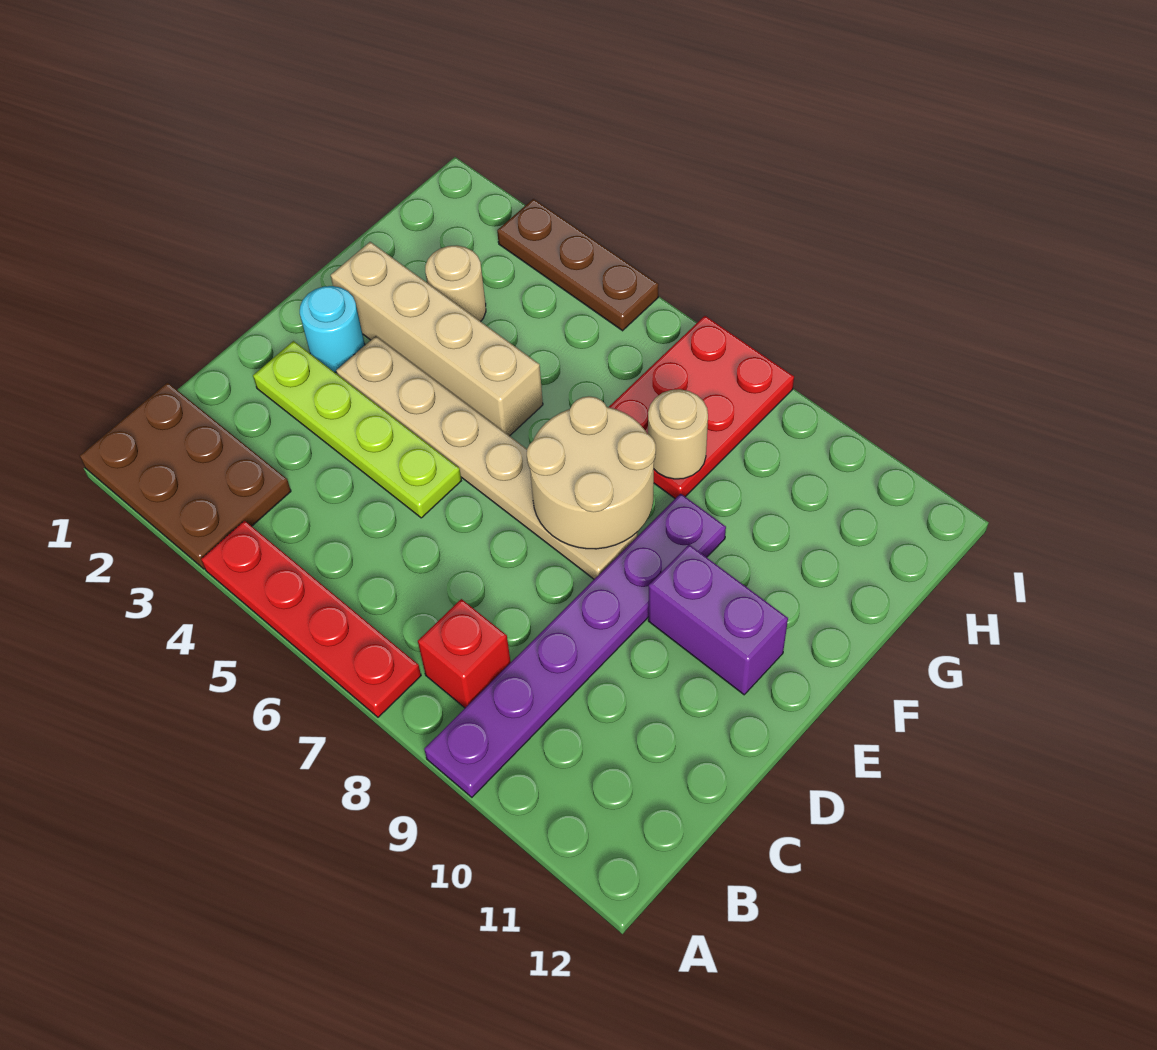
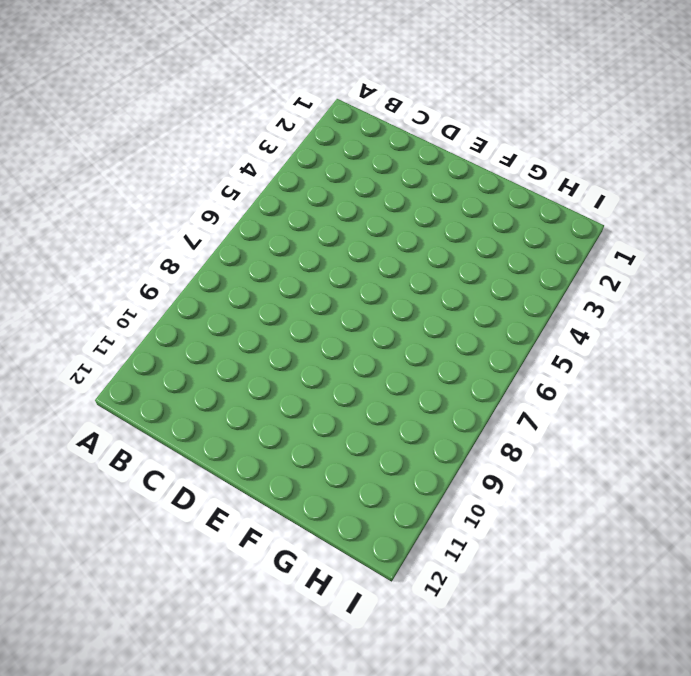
none -> brown plate A1:B3 level 1
none -> red plate A4:A7 level 1
none -> purple plate A9:F9 level 1

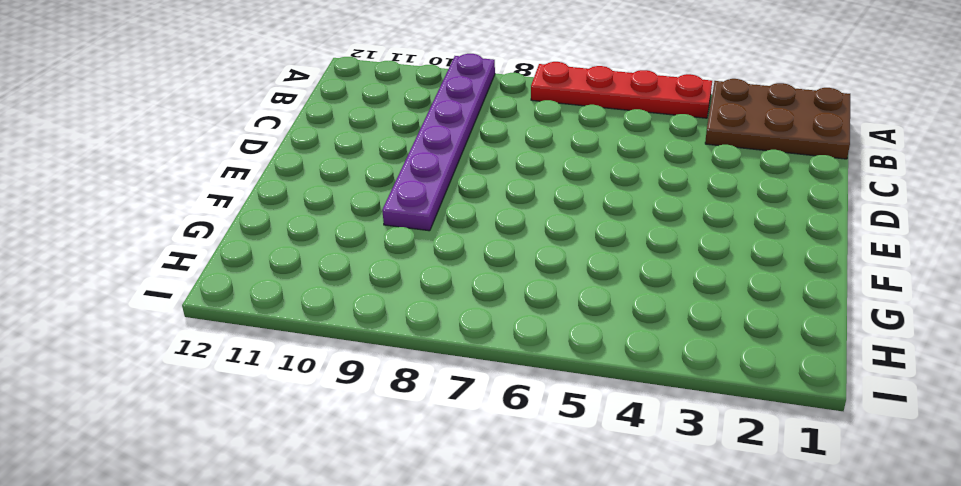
none -> red brick B8 level 1
none -> lime plate D2:D5 level 1
none -> cyan round brick E2 level 1

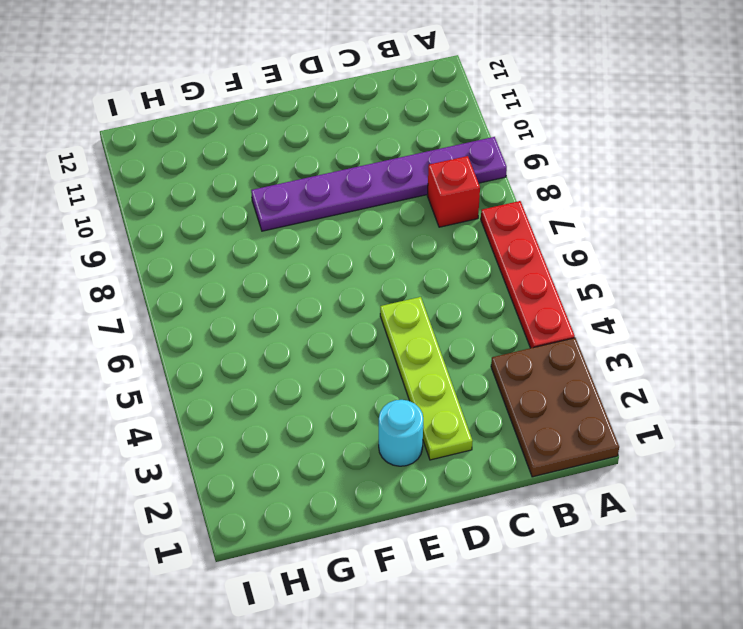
none -> tan plate E3:E8 level 1
none -> purple brick E10:E11 level 1
none -> tan brick F2:F5 level 1

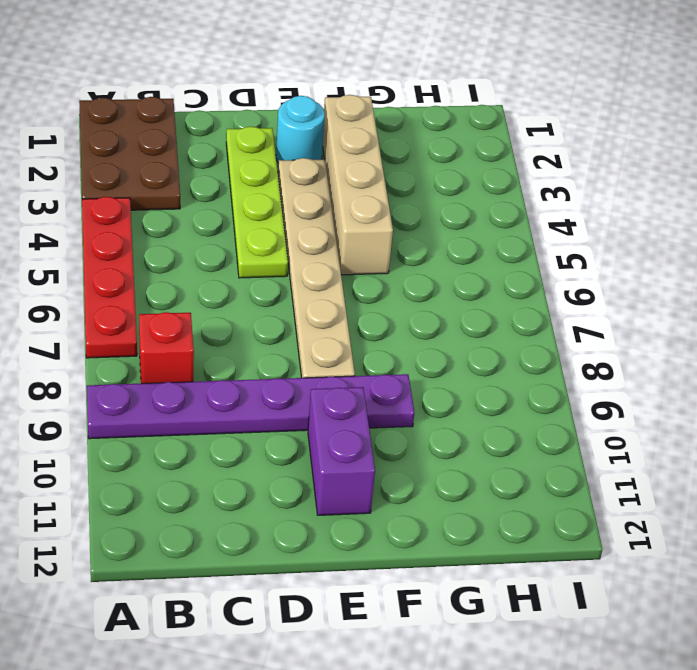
none -> tan round brick G3 level 1
none -> red plate G7:I8 level 1
none -> brown plate I3:I5 level 1

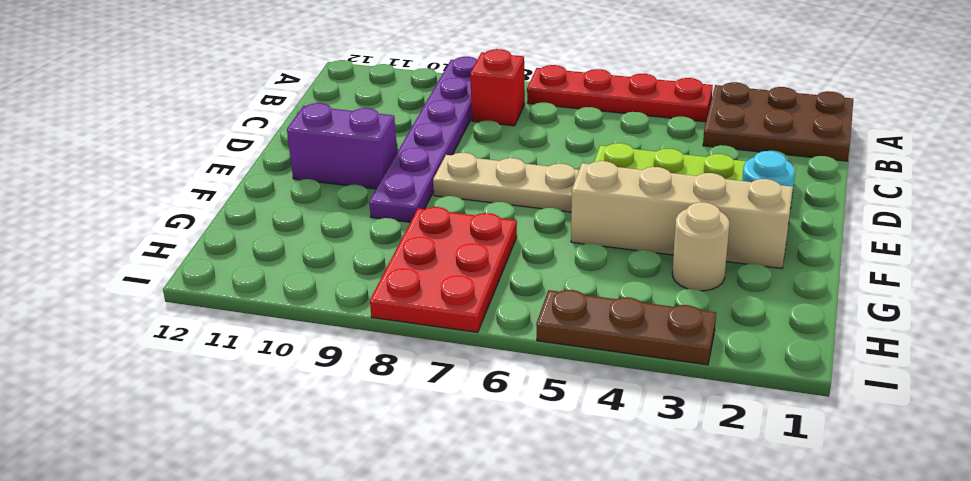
none -> tan round brick E7:F8 level 2
none -> tan round brick G8 level 2

